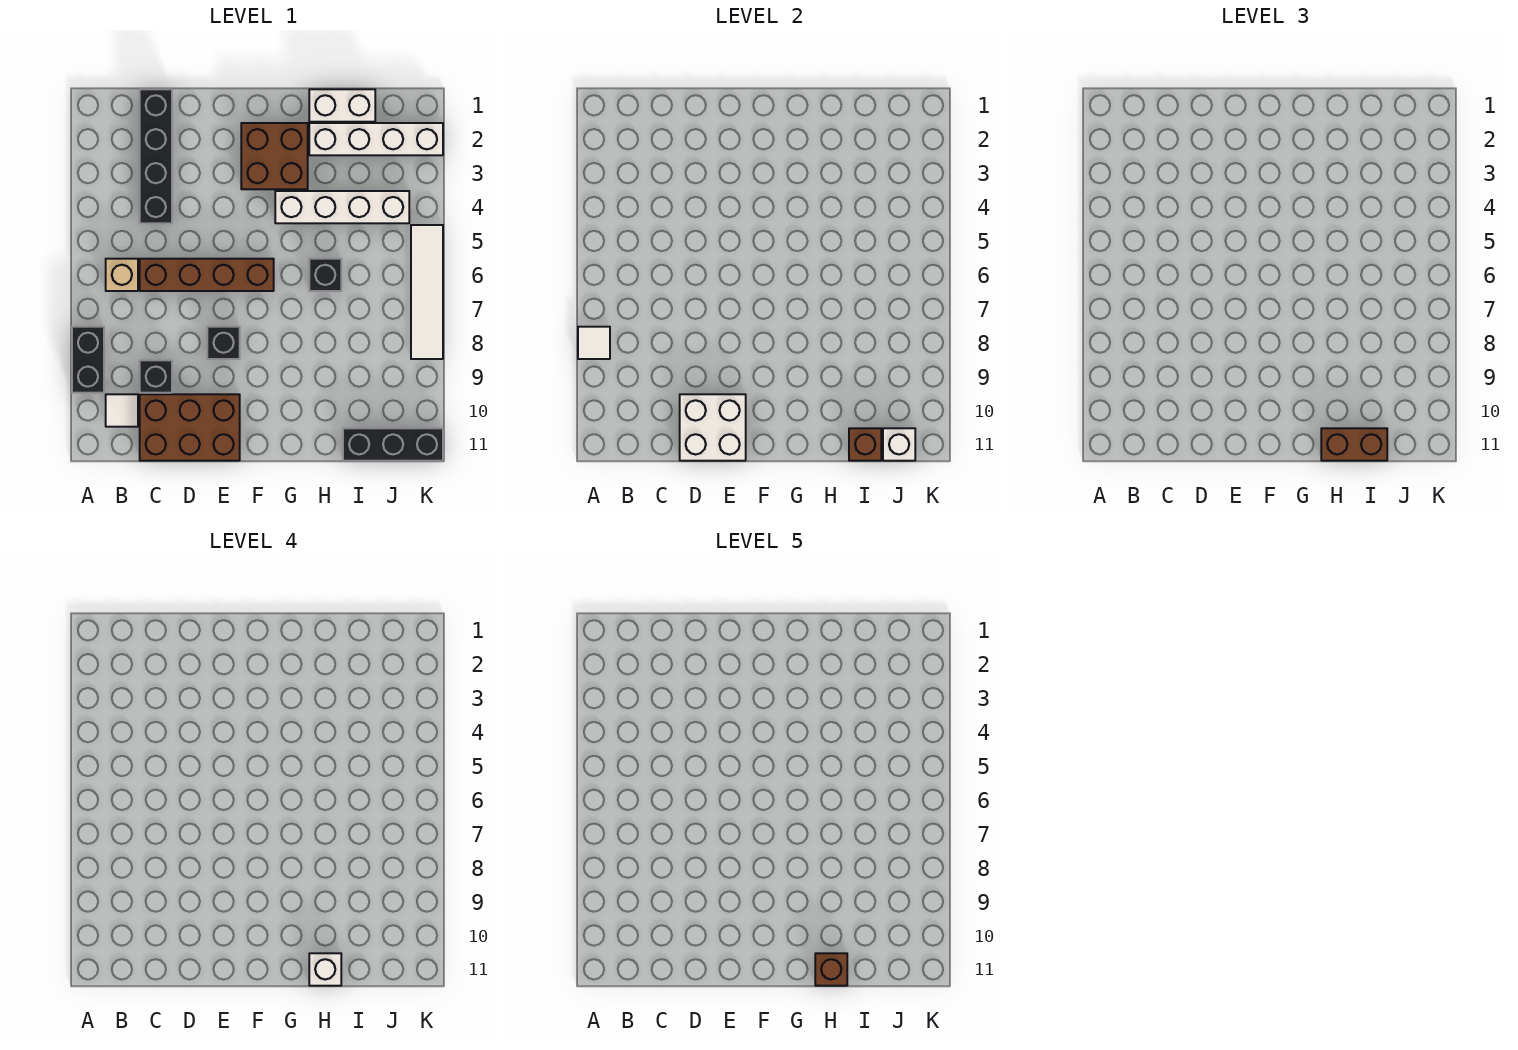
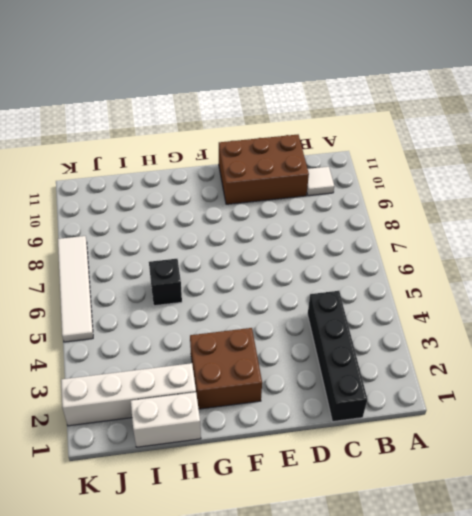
none -> black brick A8:A9 level 1
none -> tan brick B6 level 1
none -> brown brick C6:F6 level 1

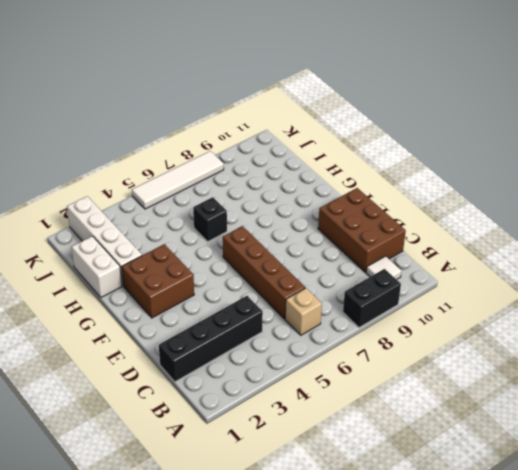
none -> black brick C9 level 1
none -> black brick E8 level 1
none -> white brick G4:J4 level 1

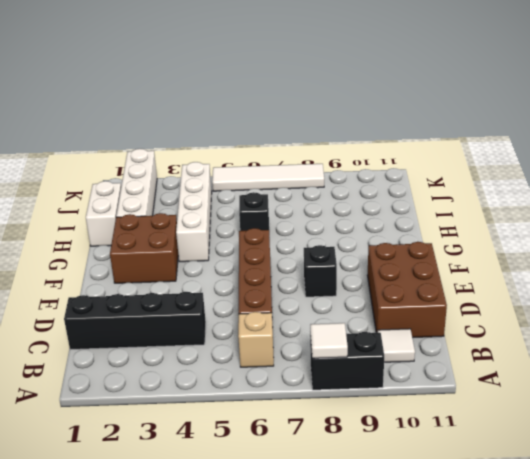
none -> black brick C9 level 1
none -> black brick I11:K11 level 1
none -> white brick D10:E11 level 2

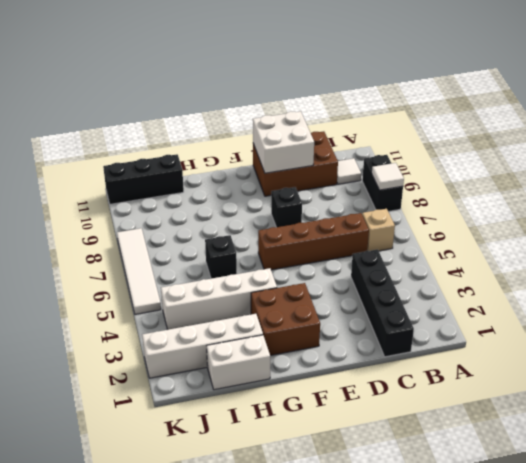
none -> black brick C9 level 1
none -> brown brick I11 level 2
none -> white brick J11 level 2

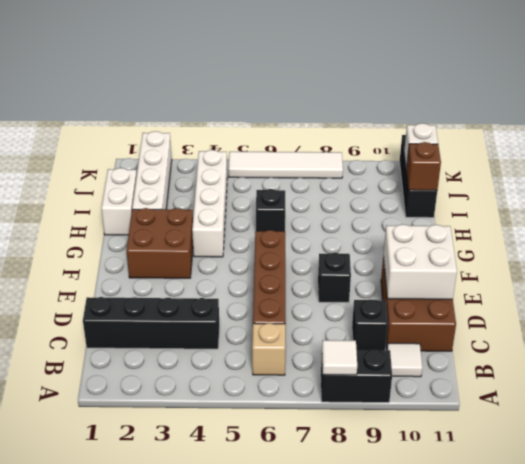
none -> brown brick H11:I11 level 3
none -> white brick H11 level 4
none -> brown brick H11 level 5

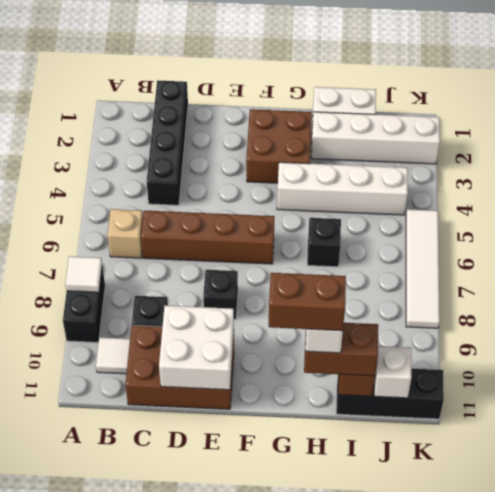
brown brick G11:H11 level 5 -> brown brick H11 level 5

